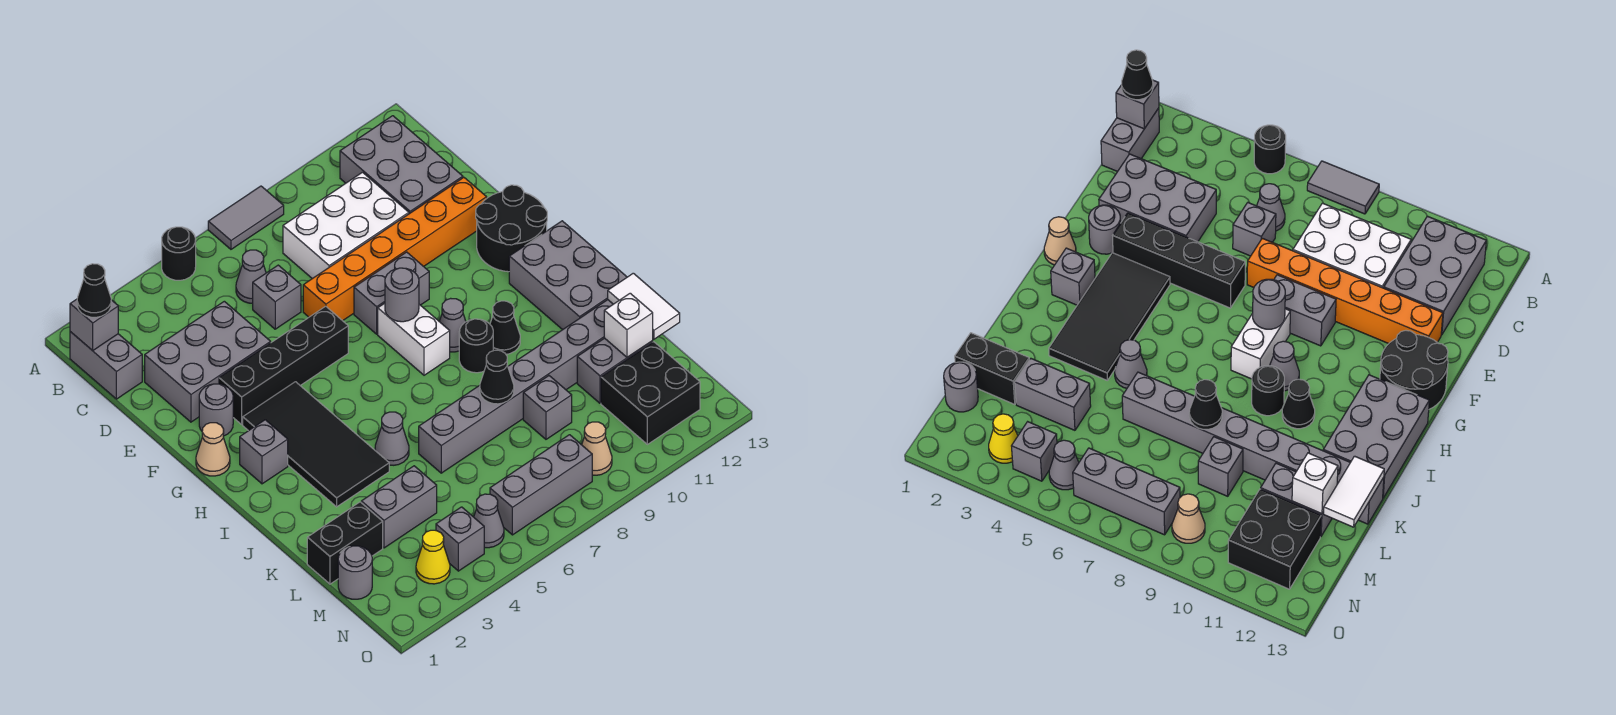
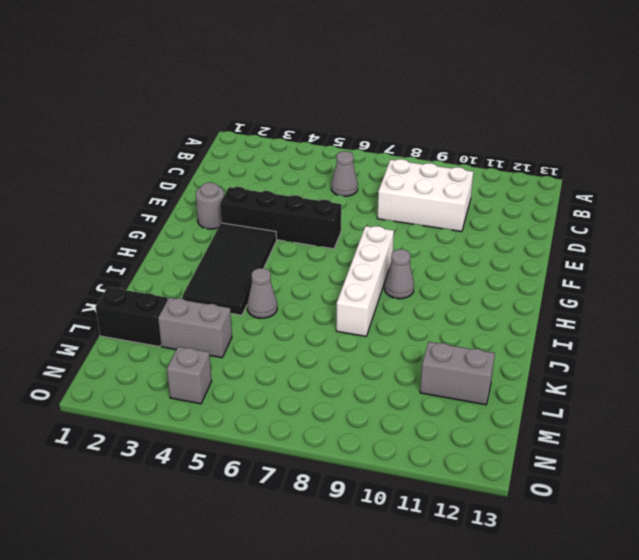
white brick G8:J8 level 1 -> white brick G8:H8 level 1
none -> black round brick A5 level 1
none -> grey tile A7:A8 level 1
none -> grey brick B1:C1 level 1
none -> grey brick B11:D12 level 1

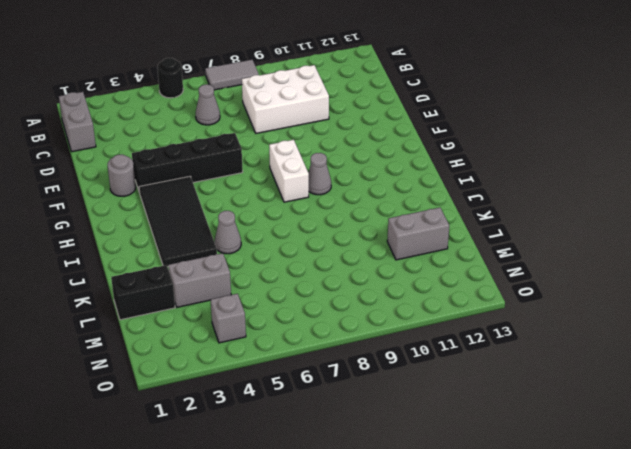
none -> grey brick B11:D12 level 1
none -> grey brick D2:E4 level 1
none -> grey brick D6 level 1
none -> orange brick E7:E12 level 1

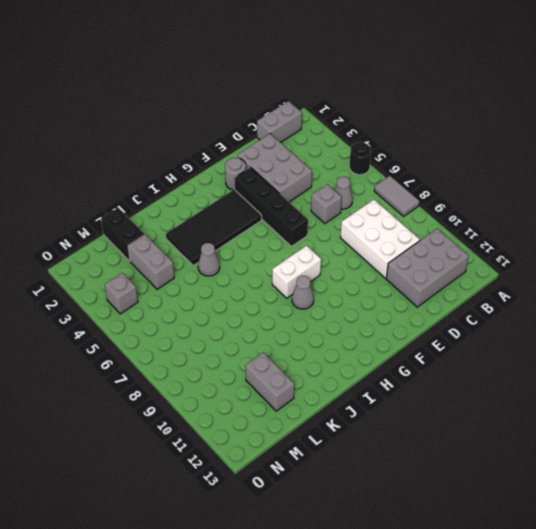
none -> orange brick E7:E12 level 1
none -> grey brick F8:F9 level 1
none -> black round brick F12:G13 level 1
none -> tan cone G1 level 1

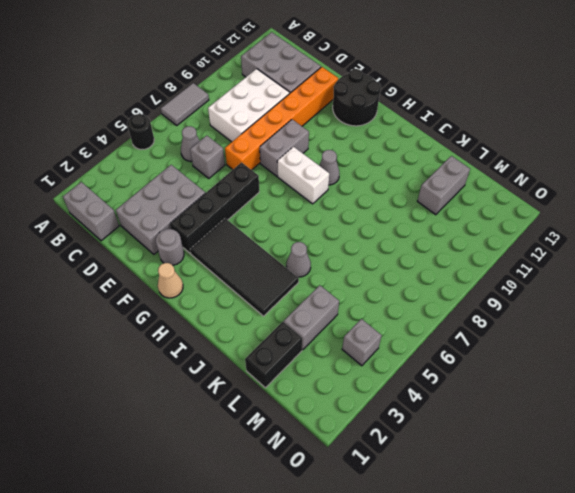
none -> grey brick H2 level 1
none -> grey brick H12:J13 level 1
none -> black round brick I9 level 1
none -> black cone I10 level 1

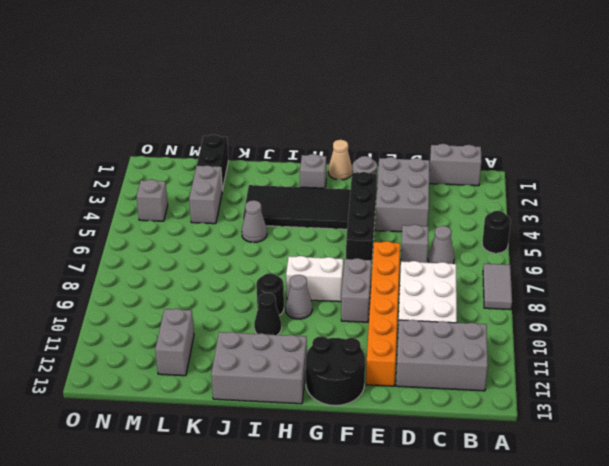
none -> grey brick K6:K13 level 1
none -> grey brick L9 level 1
none -> grey round brick M1 level 1
none -> black brick M11:N12 level 1

